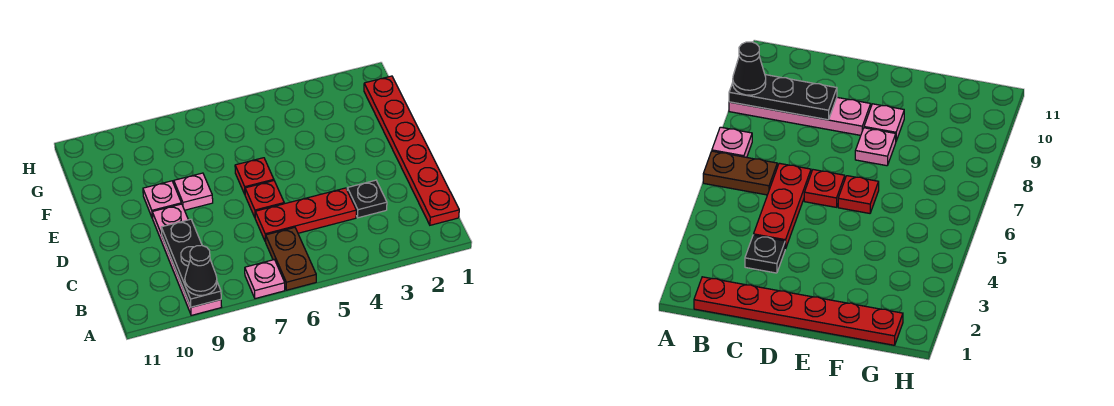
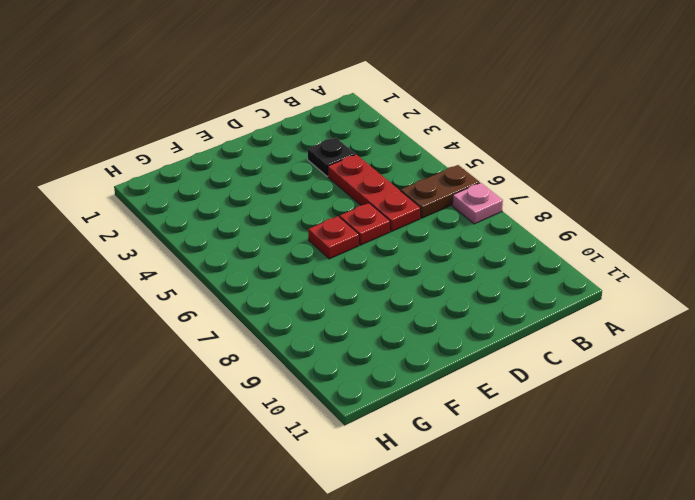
none -> pink plate A9:D9 level 1
none -> red plate B1:G1 level 1
none -> pink plate E8 level 1

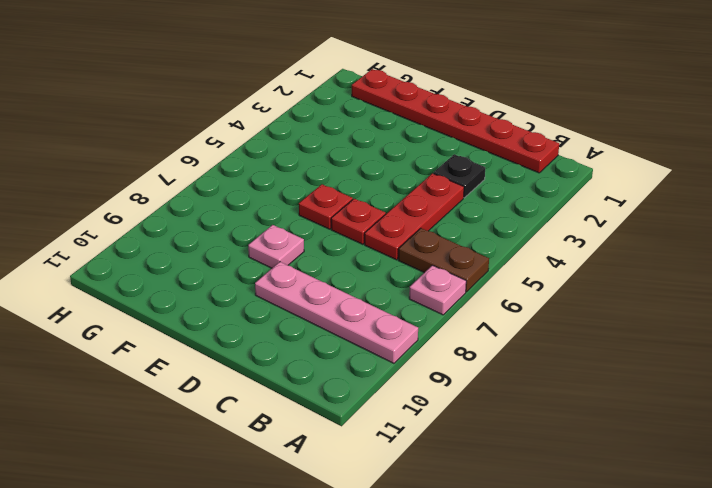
none -> pink plate E9 level 1
none -> black plate A9:C9 level 2
none -> black cone A9 level 3

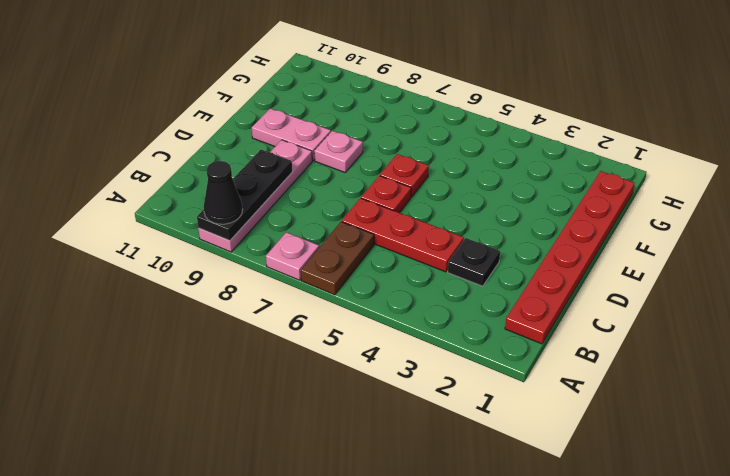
pink plate E9:E10 level 1 -> pink plate E9 level 1

